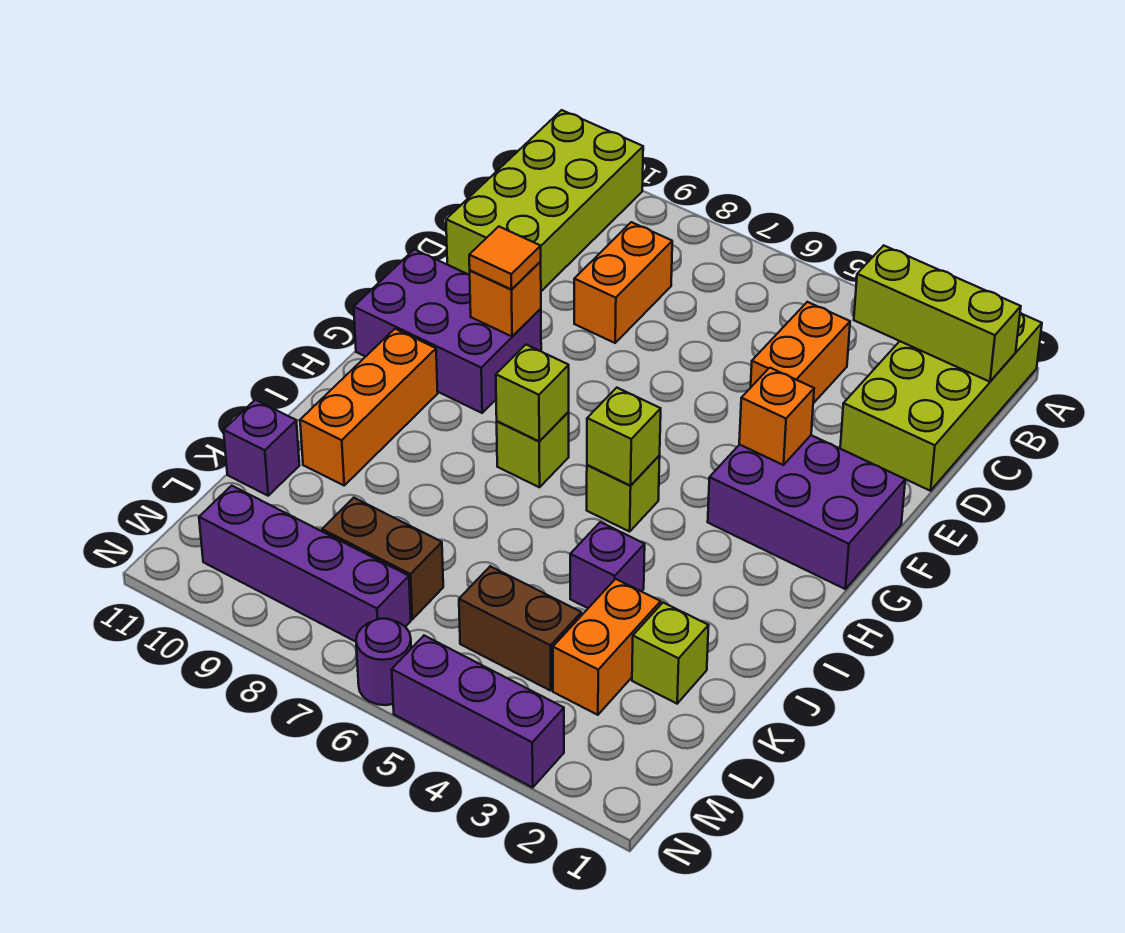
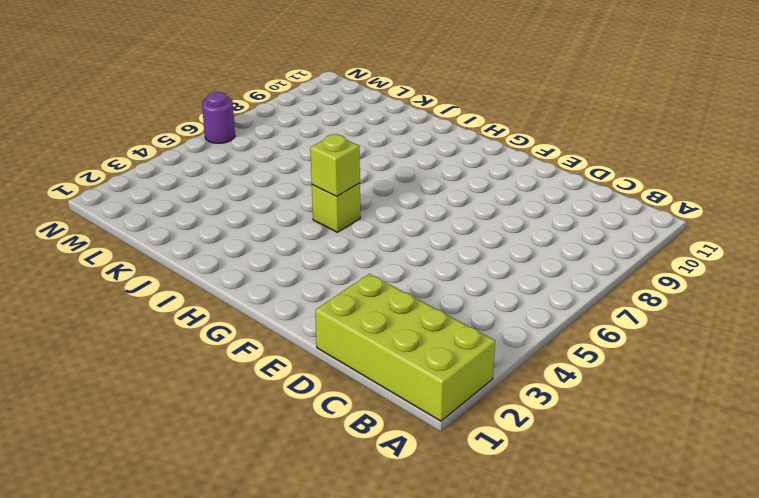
none -> lime brick A10:D11 level 1
none -> orange brick C4:D4 level 1
none -> orange brick C8:D8 level 1

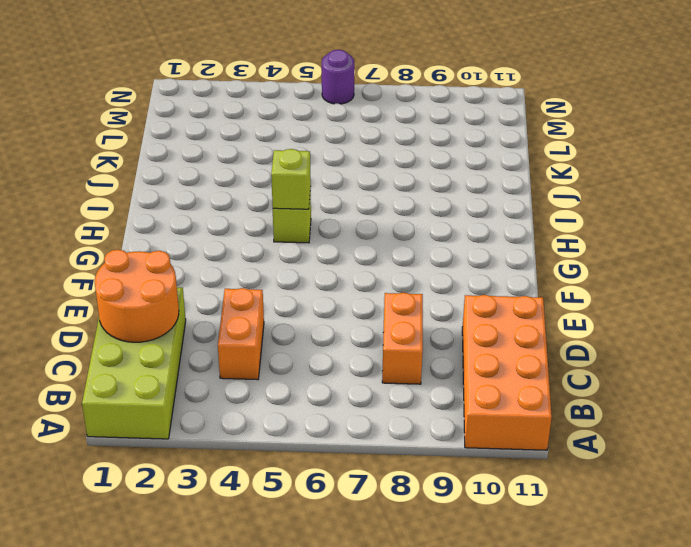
orange brick A10:D11 level 1 -> lime brick A10:D11 level 1
orange round brick C1:D2 level 2 -> none
none -> purple brick F1:G3 level 1
none -> purple brick F9:G11 level 1
none -> lime brick H7 level 1

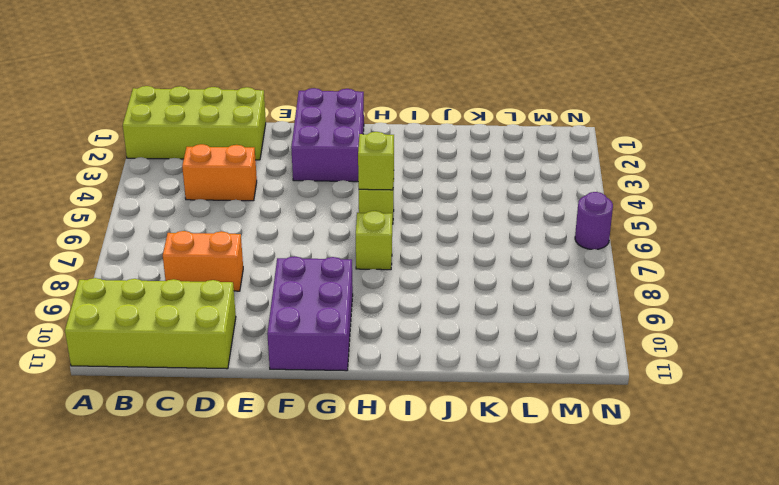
none -> orange brick H10:J10 level 1
none -> purple brick J4 level 1
none -> lime brick K2 level 1

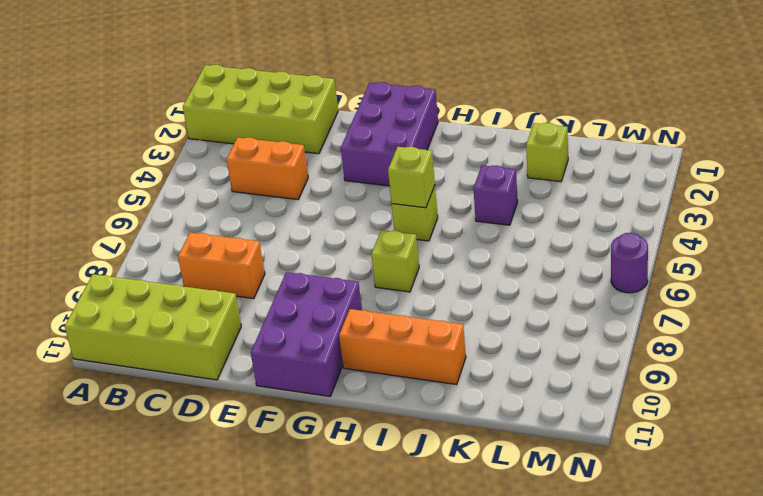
none -> orange brick K3:L3 level 1
none -> purple brick K11 level 1
none -> brown brick L4:L5 level 1

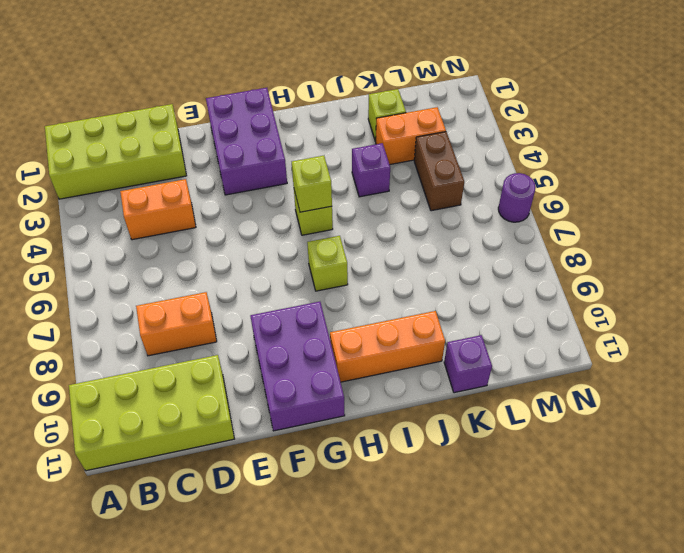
none -> brown brick L7:L8 level 1
none -> purple brick M7:M10 level 1
none -> purple brick N3:N5 level 1

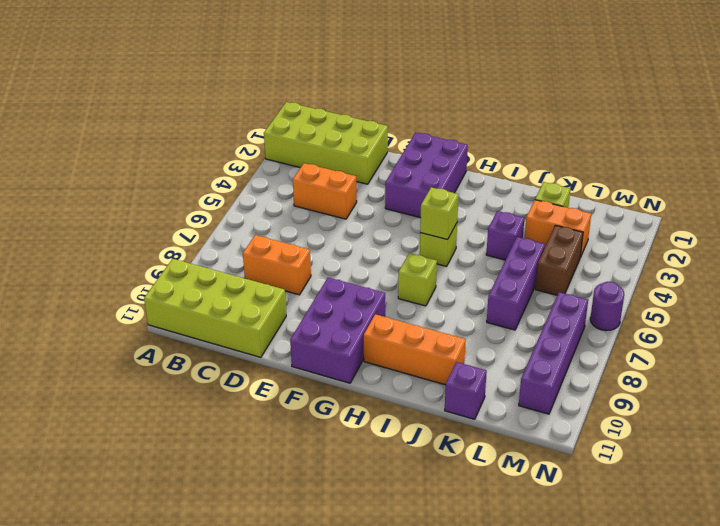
purple brick K5:K7 level 1 -> purple brick N3:N5 level 1
none -> brown brick L7:L8 level 1
none -> lime brick B1:B3 level 2
none -> orange brick F3 level 2

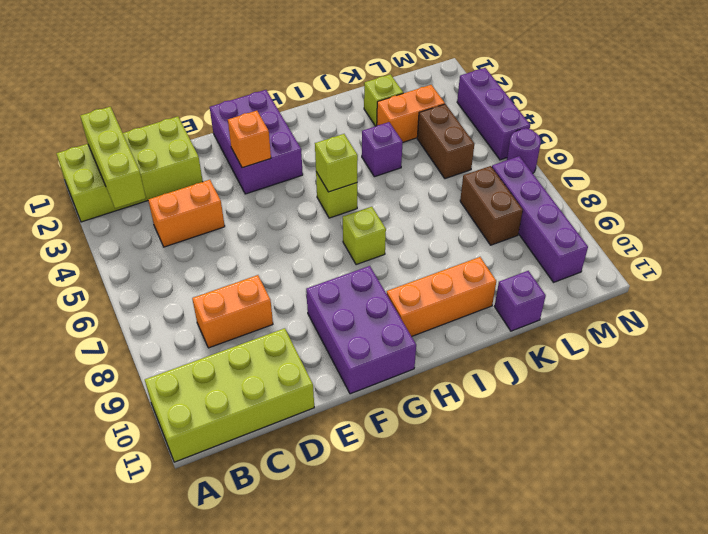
none -> orange brick F9 level 2
none -> lime brick H7 level 2
none -> orange tile F9 level 3

